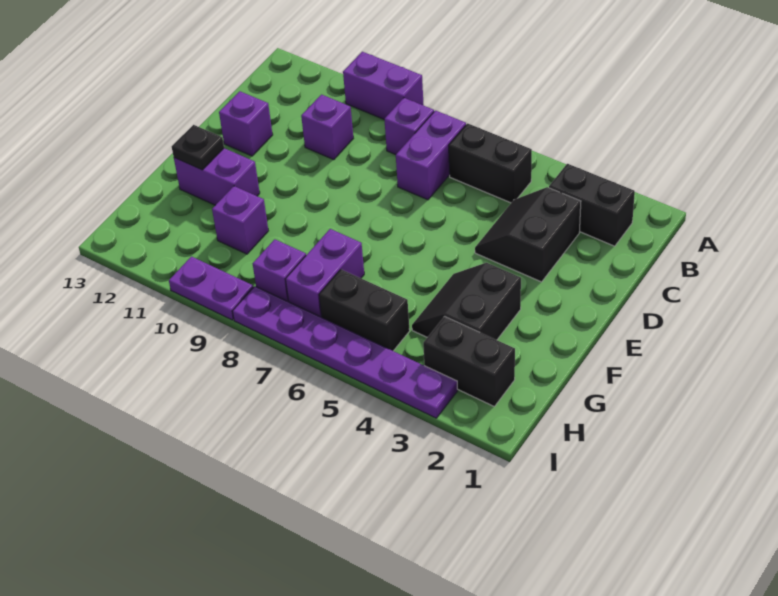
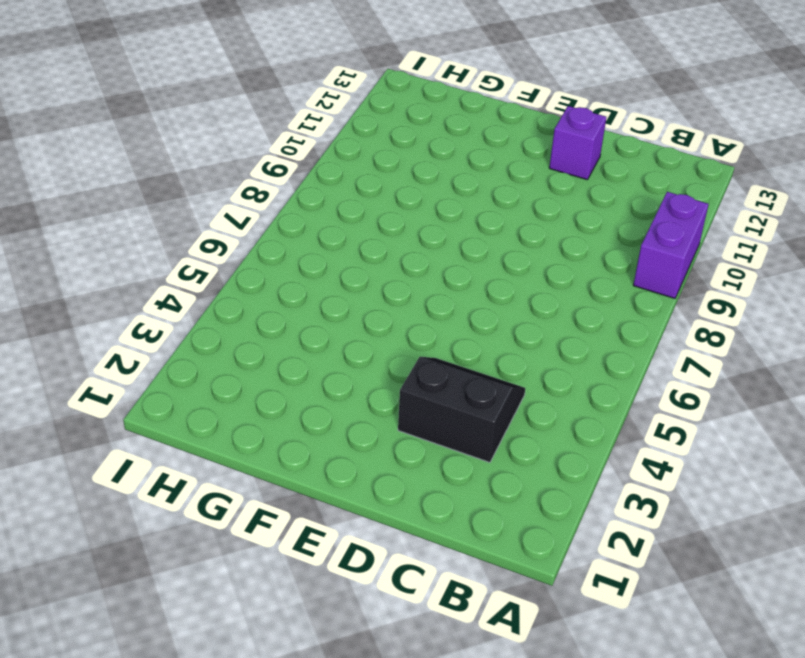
none -> black brick B2:B3 level 1
none -> black brick B5:B6 level 1
none -> purple brick B7:C7 level 1

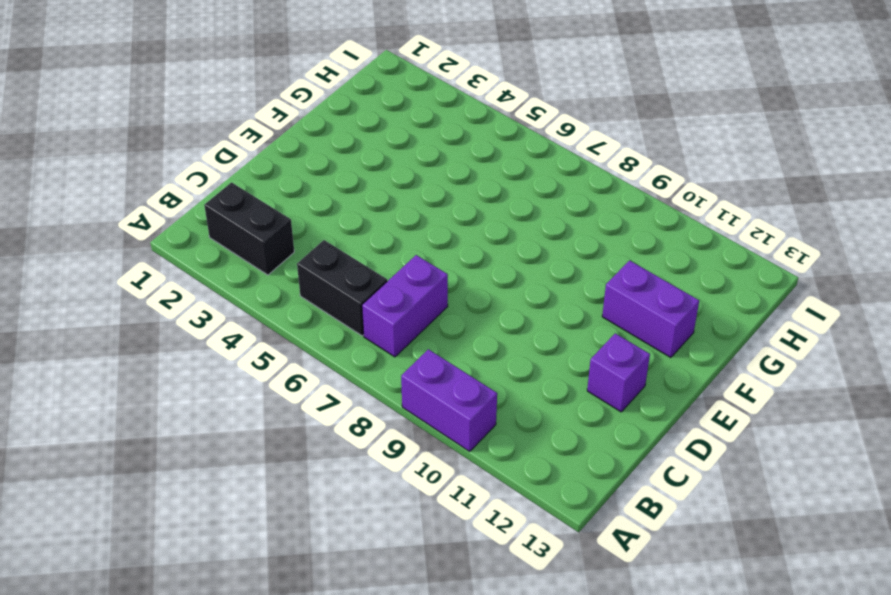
none -> purple brick B8 level 1
none -> black slope C3:D4 level 1 top 3
none -> purple brick C10 level 1

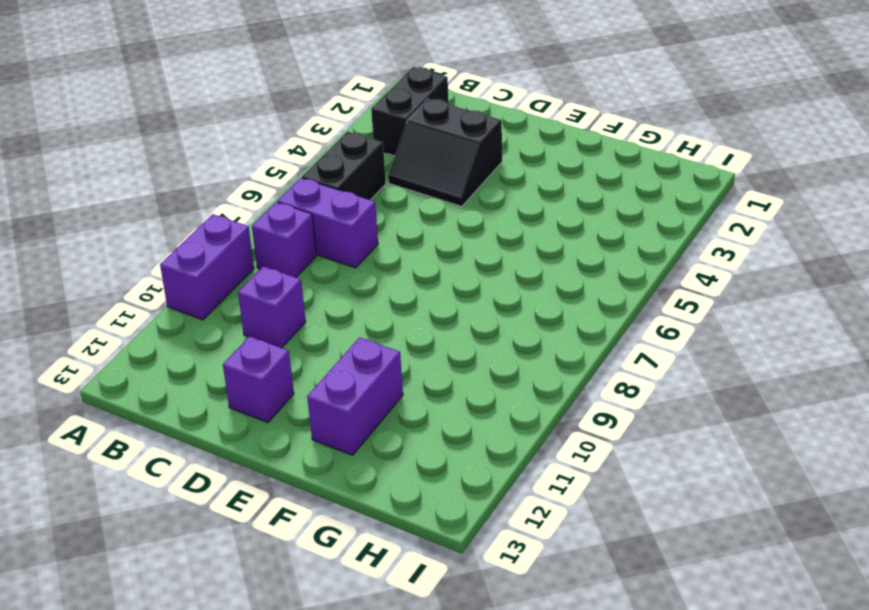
none -> black slope F3:G4 level 1 top 3
none -> purple brick G7:H7 level 1
none -> purple brick G10 level 1

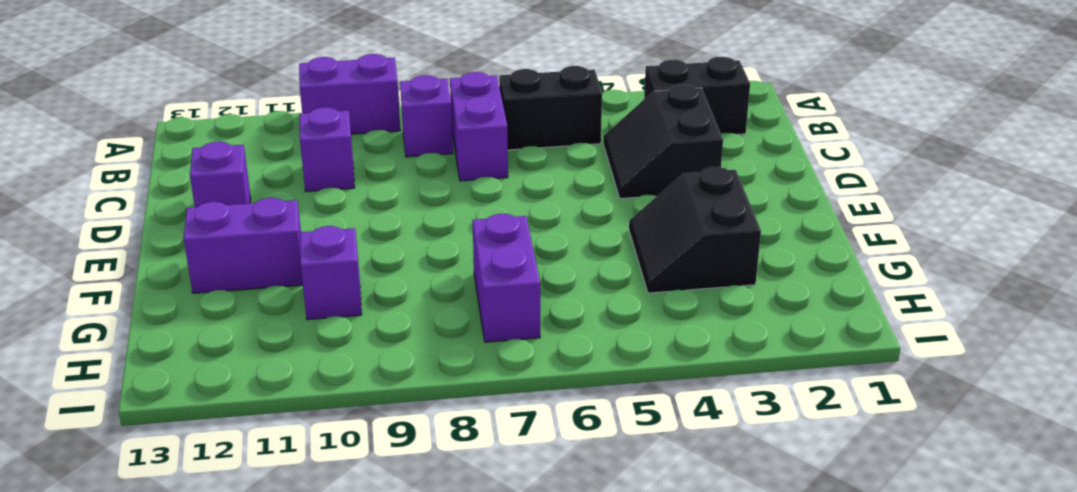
none -> black brick H2:H3 level 1
none -> black brick H5:H6 level 1
none -> purple brick H8 level 1

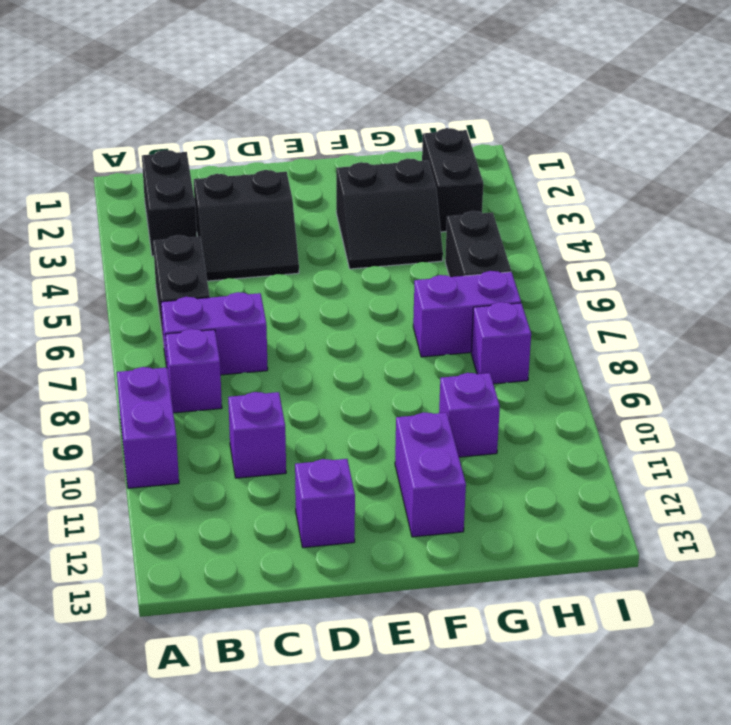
none -> purple plate I3:I8 level 1
none -> purple plate I9:I10 level 1
none -> black plate F12 level 2

